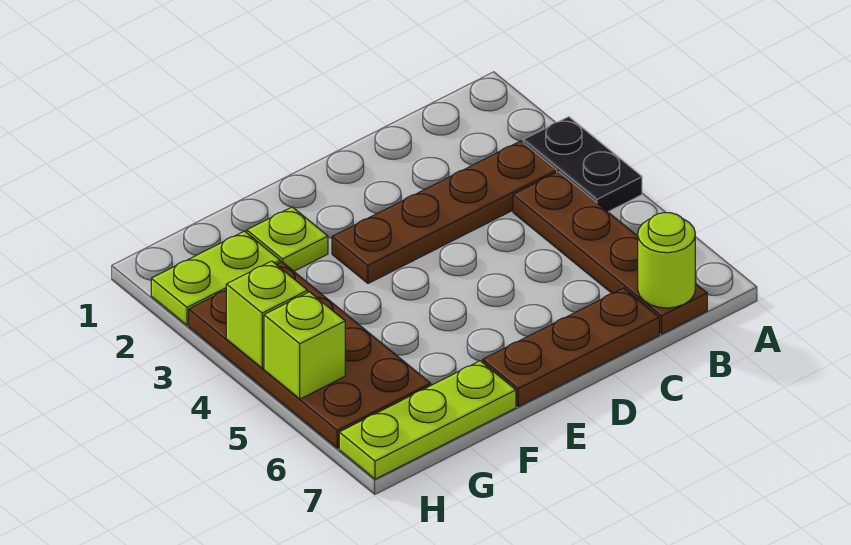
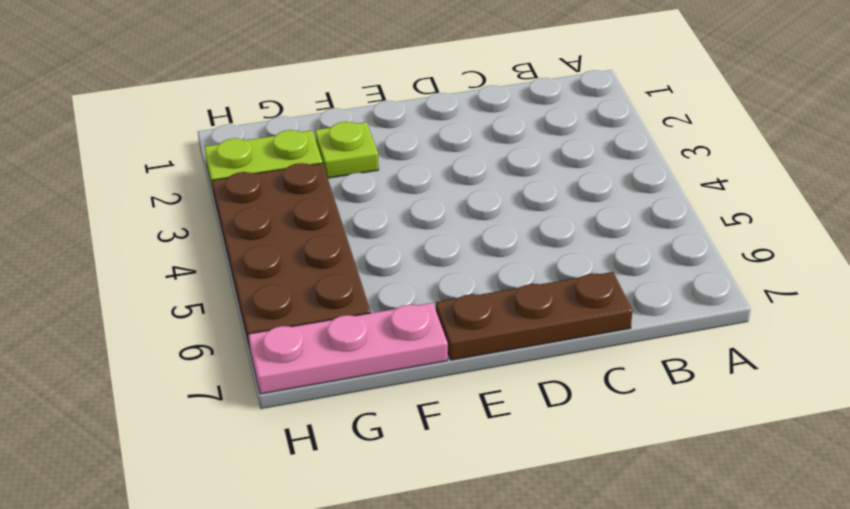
pink plate F7:H7 level 1 -> lime plate F7:H7 level 1
none -> black plate A3:A4 level 1
none -> brown plate B3:E3 level 1

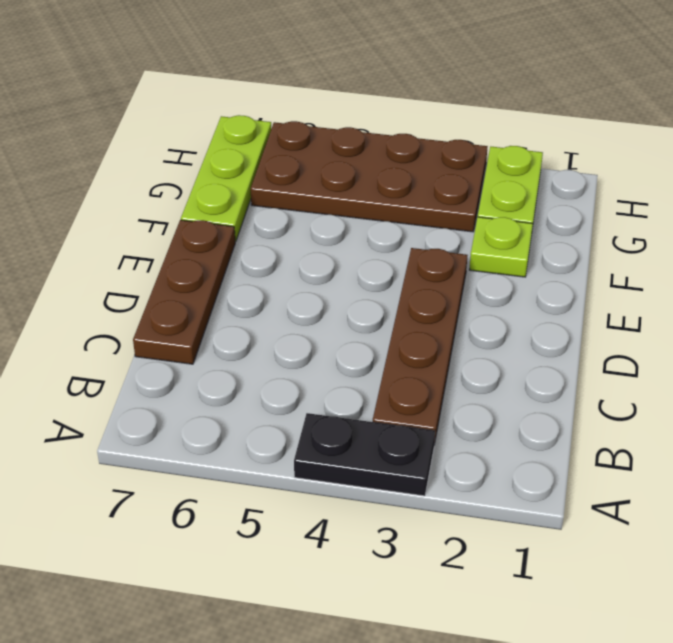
none -> brown plate B4:B7 level 1
none -> lime round brick B7 level 2

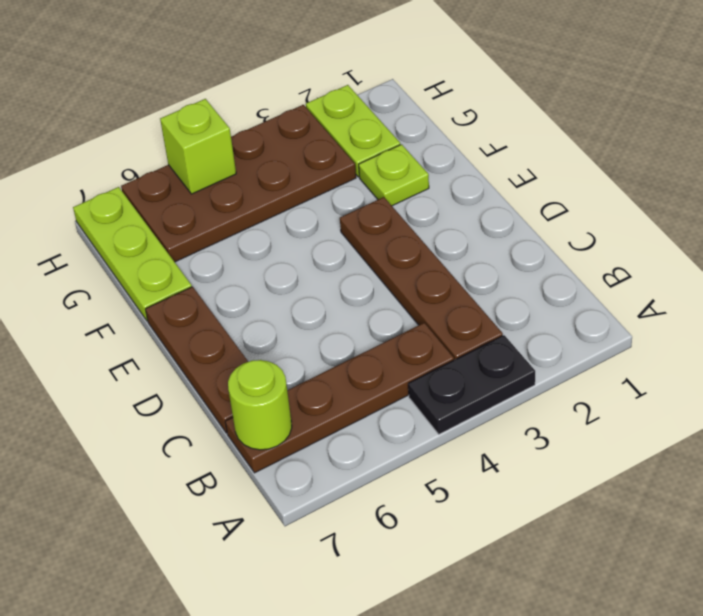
none -> lime brick H4 level 2

